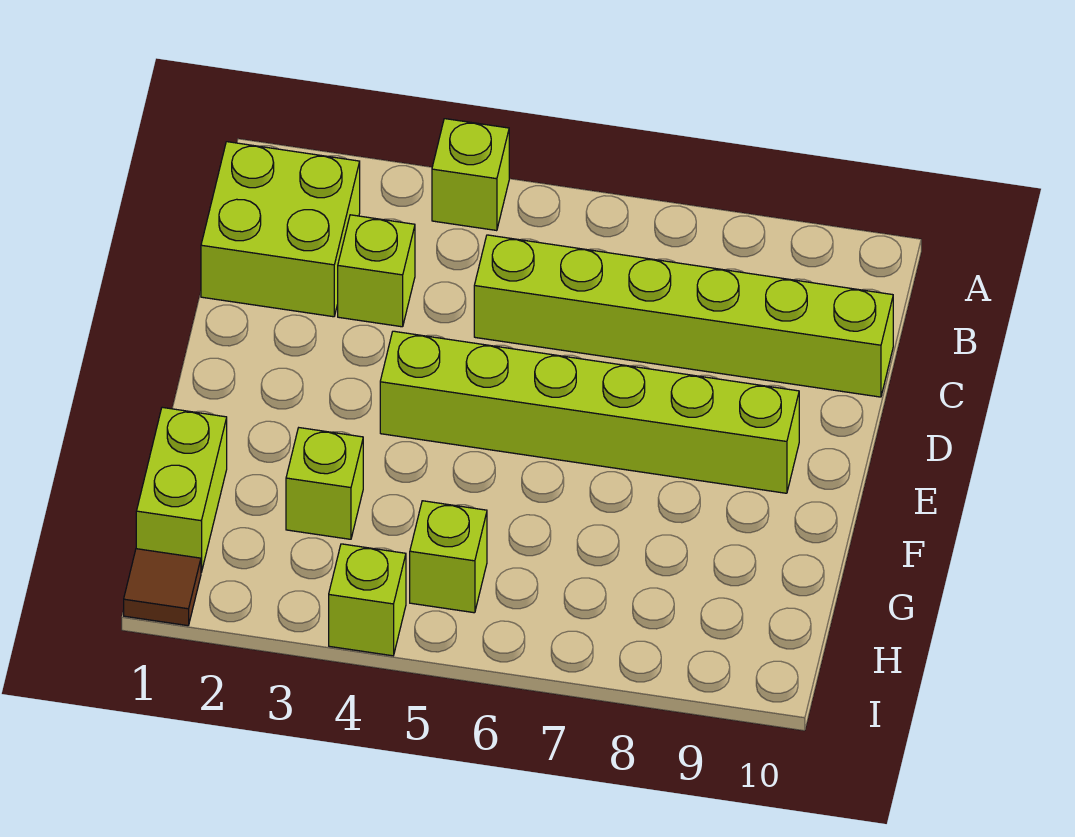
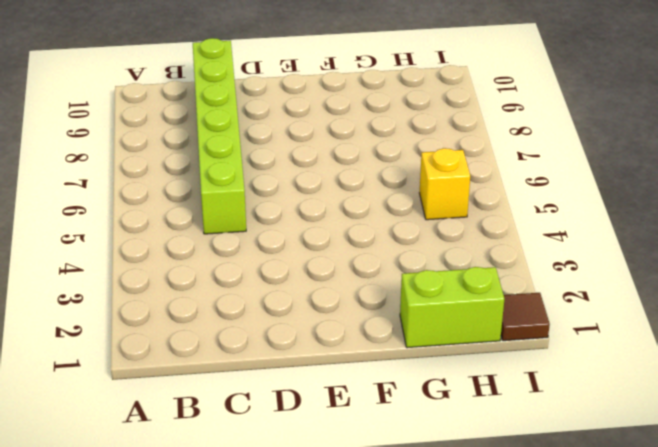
yellow brick H5 level 1 -> lime brick H5 level 1
none -> lime brick A4 level 1
none -> lime brick B1:C2 level 1

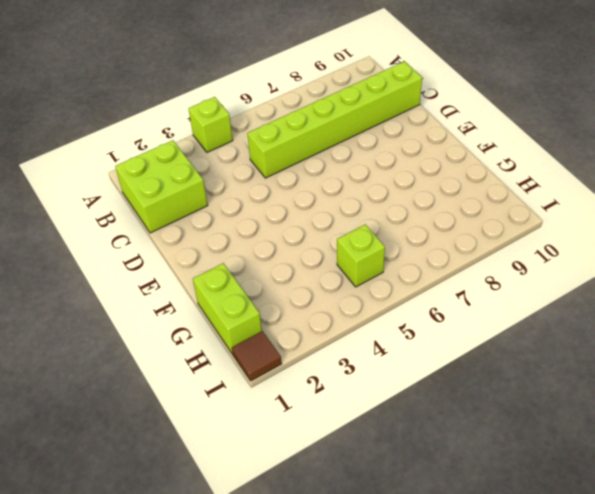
none -> lime brick C3 level 1
none -> lime brick E4:E9 level 1

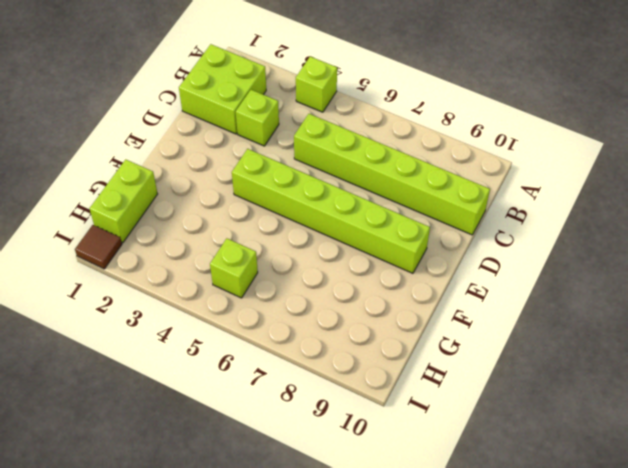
none -> lime brick G3 level 1
none -> lime brick I4 level 1

